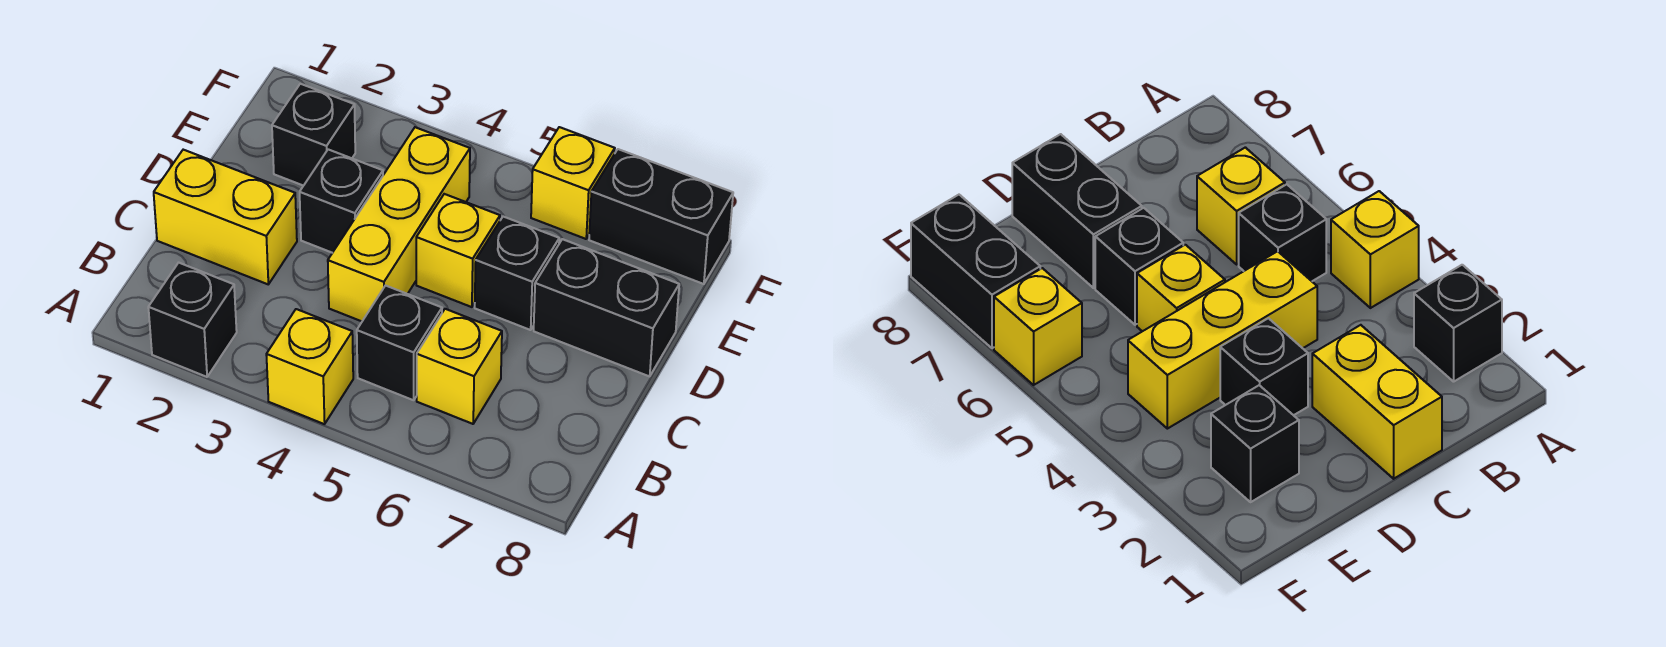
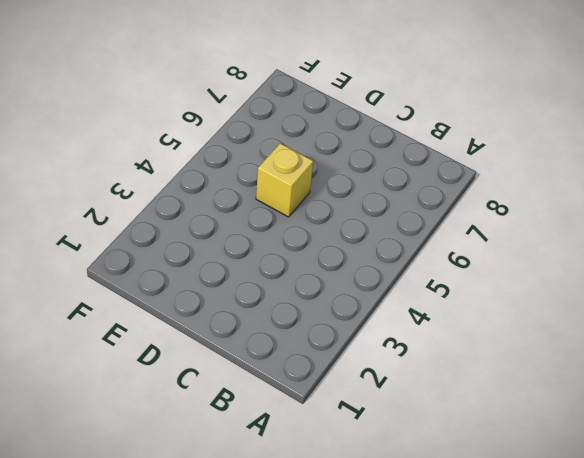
none -> black brick A2 level 1
none -> yellow brick A4 level 1
none -> black brick B5 level 1

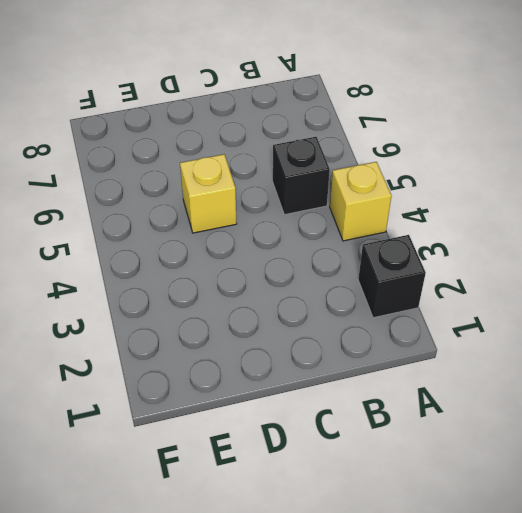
none -> yellow brick B6 level 1
none -> yellow brick C1:C2 level 1
none -> yellow brick C4:E4 level 1

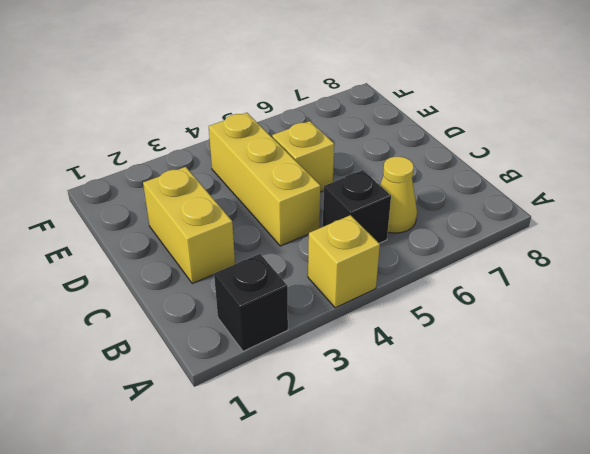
yellow cone B6 level 1 -> yellow brick B6 level 1
yellow brick C2:D2 level 1 -> yellow brick C1:C2 level 1
none -> black brick D3 level 1
none -> black brick D6 level 1
none -> black brick D7:D8 level 1

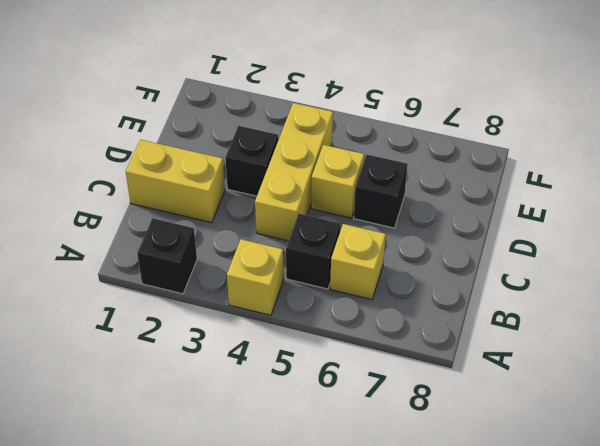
none -> black brick D7:D8 level 1
none -> black brick E2 level 1
none -> yellow brick F6 level 1

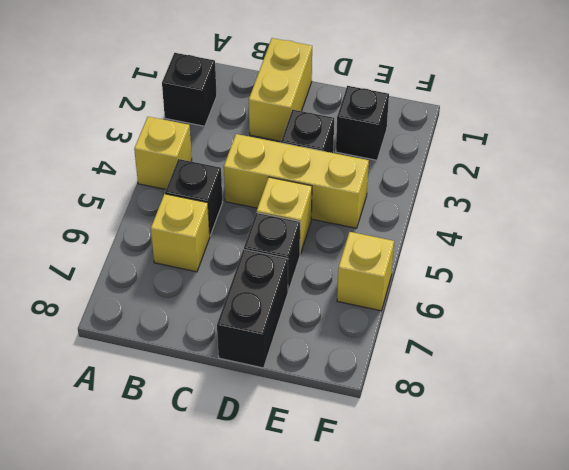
none -> black brick F7:F8 level 1

